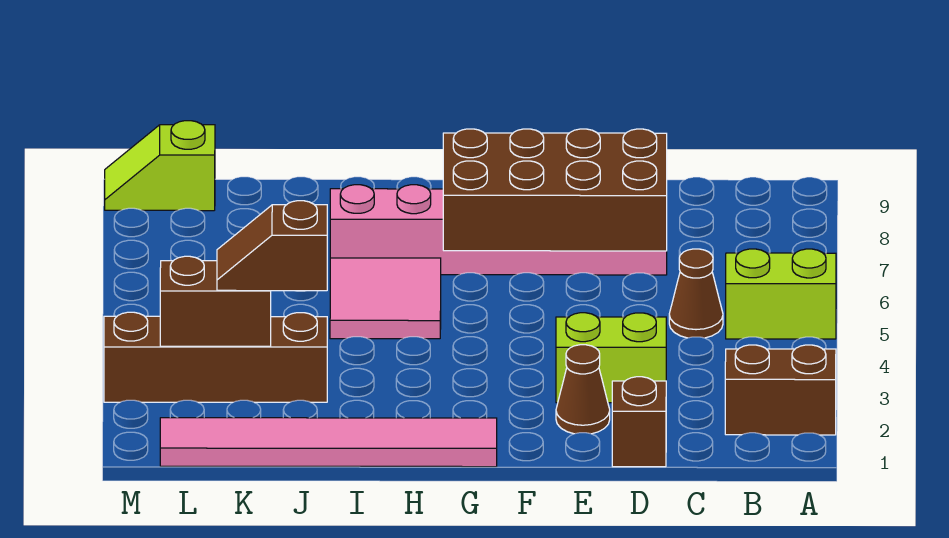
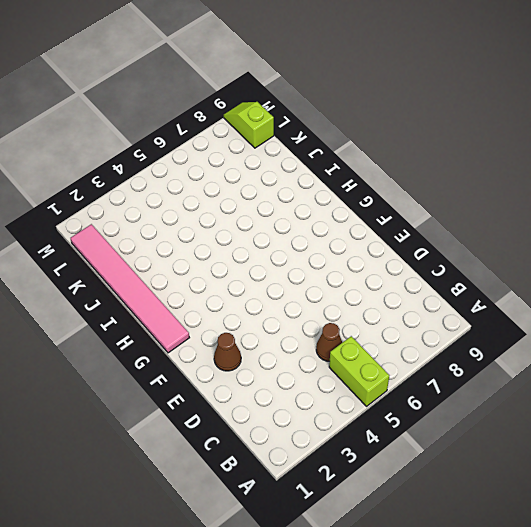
none -> brown brick A2:B2 level 1
none -> brown brick D1 level 1
none -> lime brick D3:E3 level 1

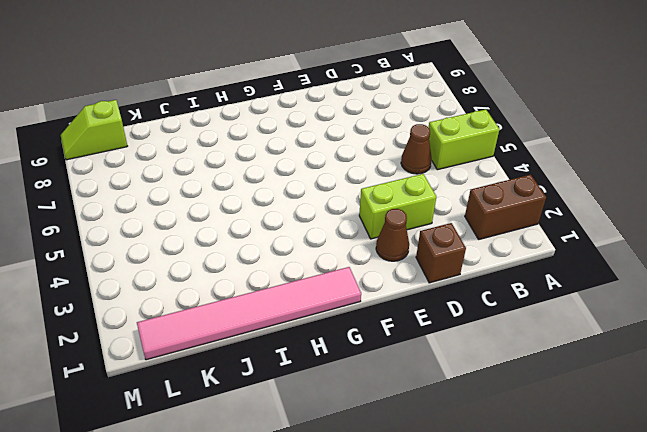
none -> pink brick D7:I7 level 1
none -> pink tile H5:I6 level 1
none -> brown brick J3:M3 level 1

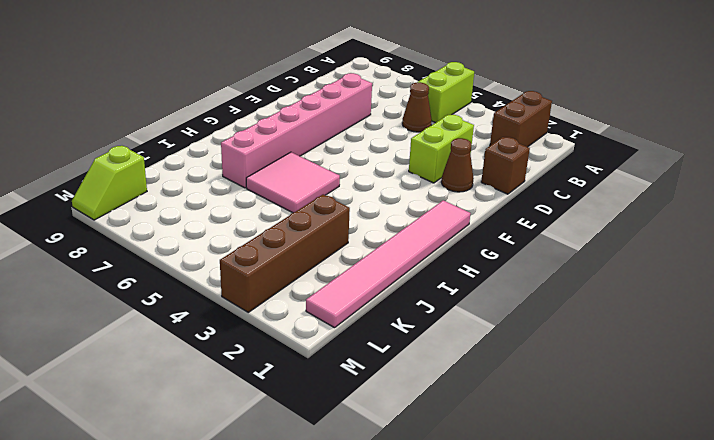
none -> brown brick D6:G7 level 2
none -> brown brick K3:L3 level 2
none -> brown slope J3:K3 level 3 top J

